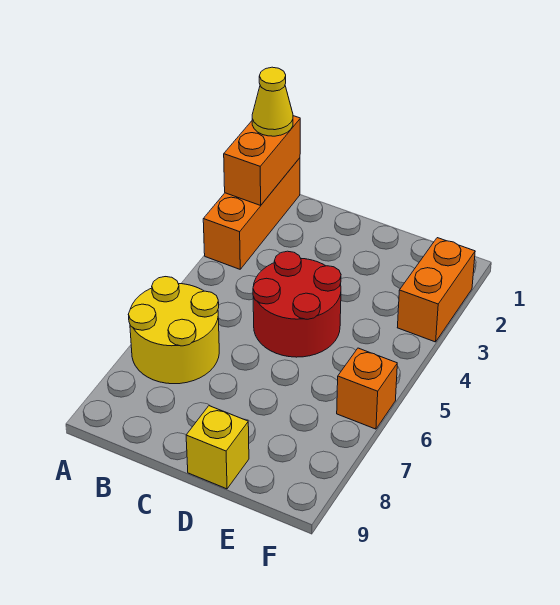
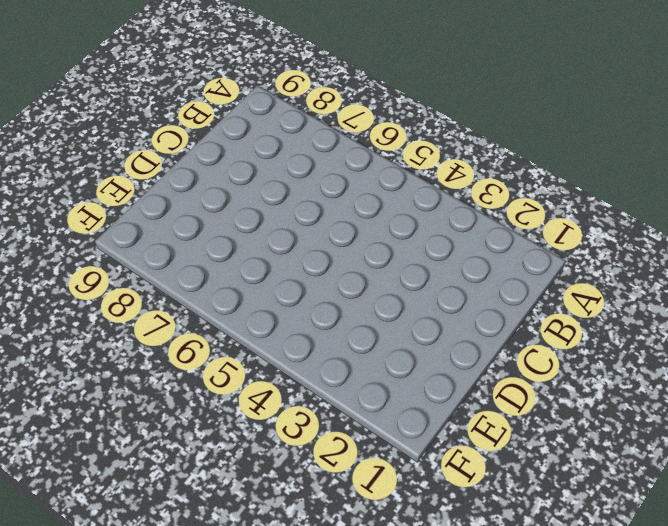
none -> orange brick A1:A3 level 1
none -> yellow round brick A6:B7 level 1

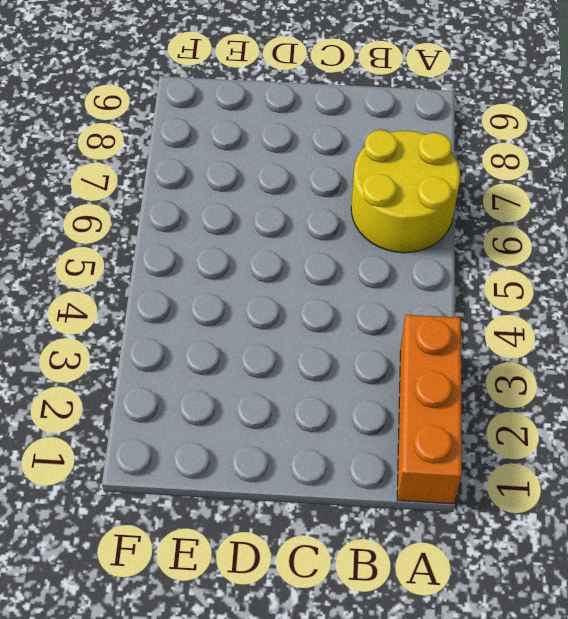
none -> red round brick C4:D5 level 1
none -> yellow brick D9 level 1

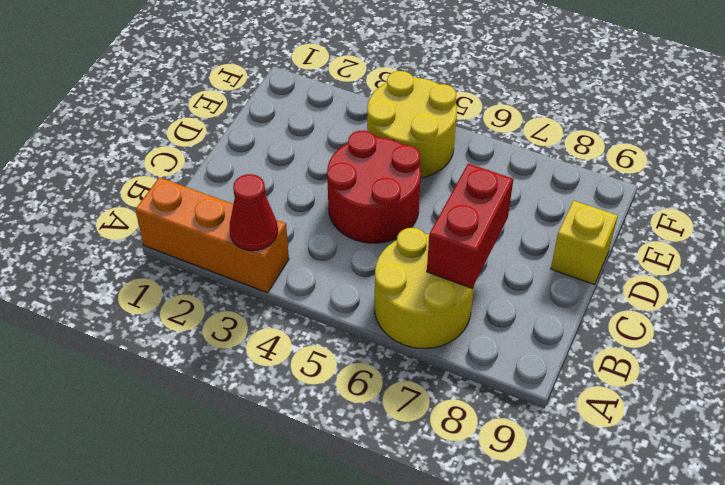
red cone A3 level 2 -> none
red brick B7:C7 level 2 -> none
yellow round brick E4:F5 level 1 -> none
none -> orange brick F2:F3 level 1
none -> orange brick F6 level 1

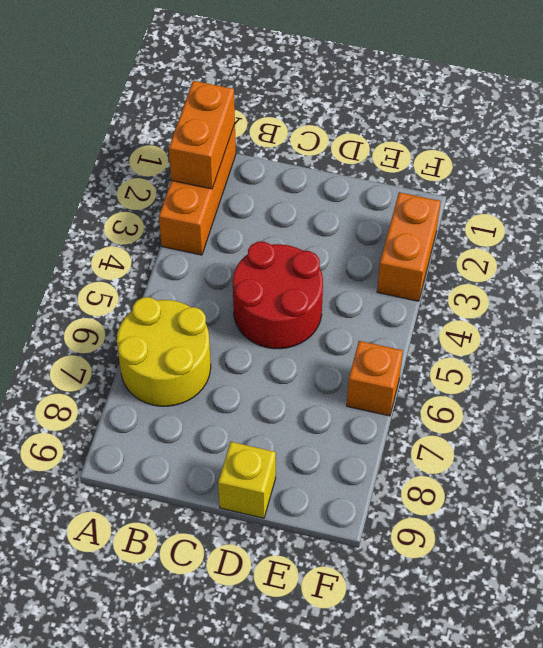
none -> yellow cone A1 level 3

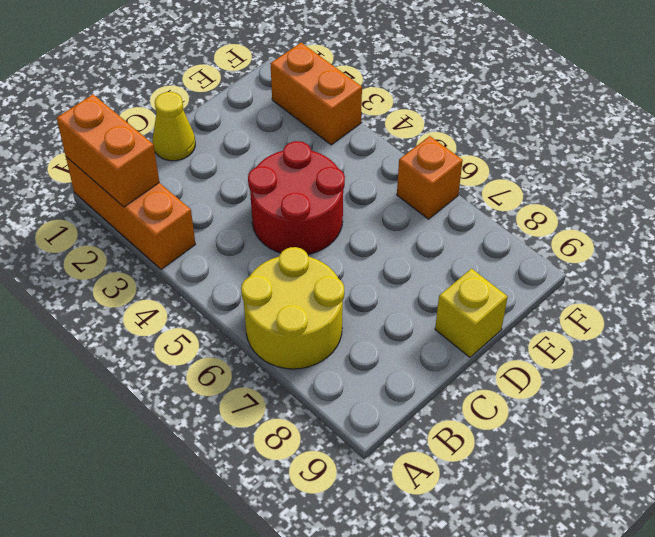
yellow cone C1 level 1 -> yellow cone A1 level 3

